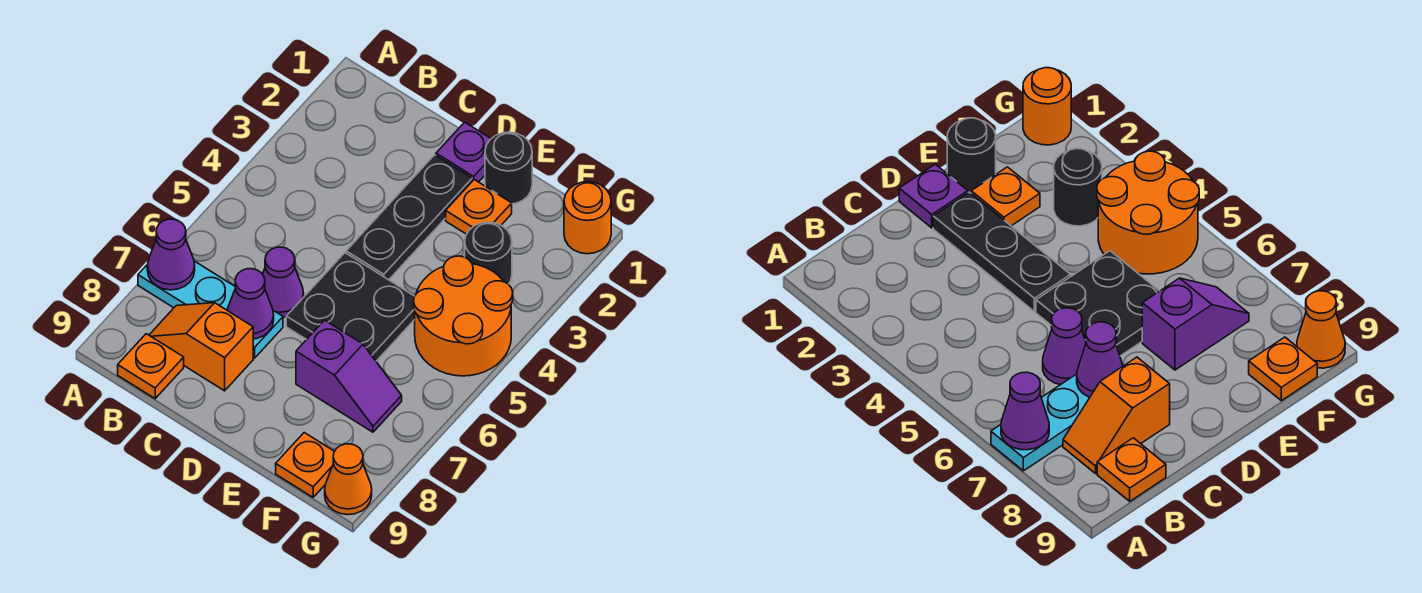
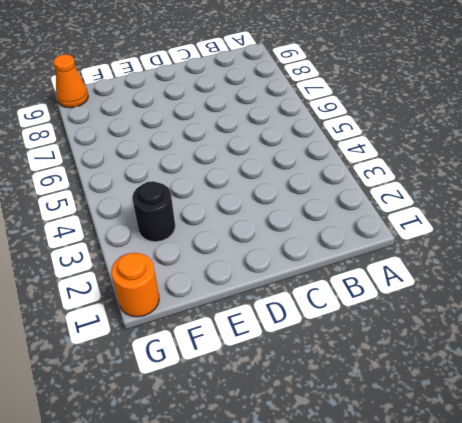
none -> cyan plate A7:C7 level 1
none -> orange slope B8:C8 level 1 top C
none -> orange plate B9 level 1

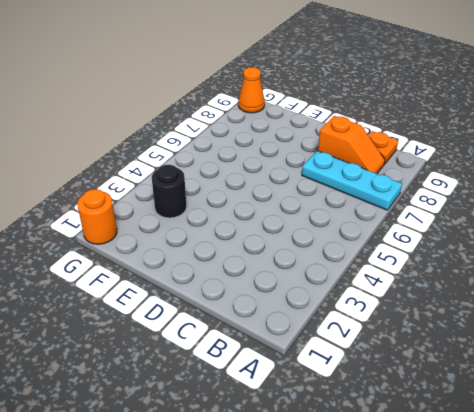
none -> purple cone C6 level 1
none -> purple plate D1 level 1
none -> black plate D2:D4 level 1

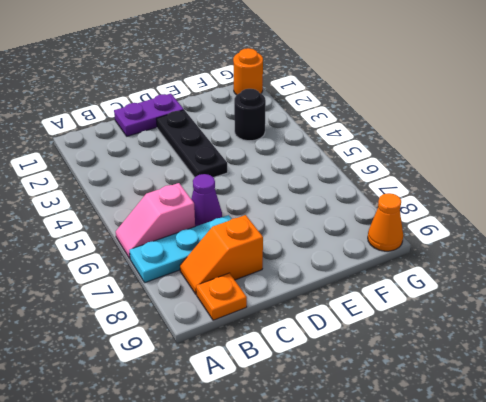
pink slope A6:B6 level 1 top B -> none
purple plate C1:D1 level 1 -> purple plate D1 level 1
none -> black plate D5:E6 level 1
none -> black round brick E1 level 1
none -> orange plate E2 level 1

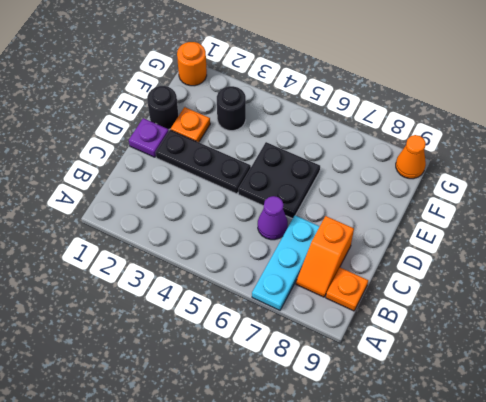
none -> purple slope E7:F7 level 1 top E
none -> orange round brick F4:G5 level 1
none -> orange plate F9 level 1

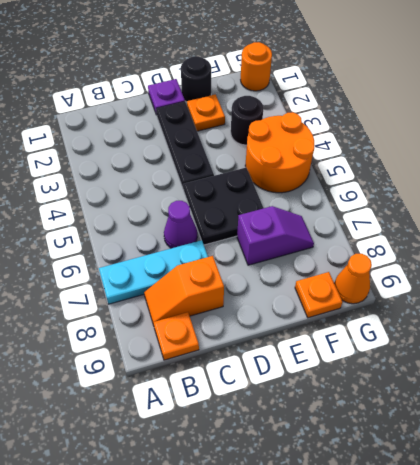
none -> purple cone A7 level 2
none -> purple cone C7 level 2

